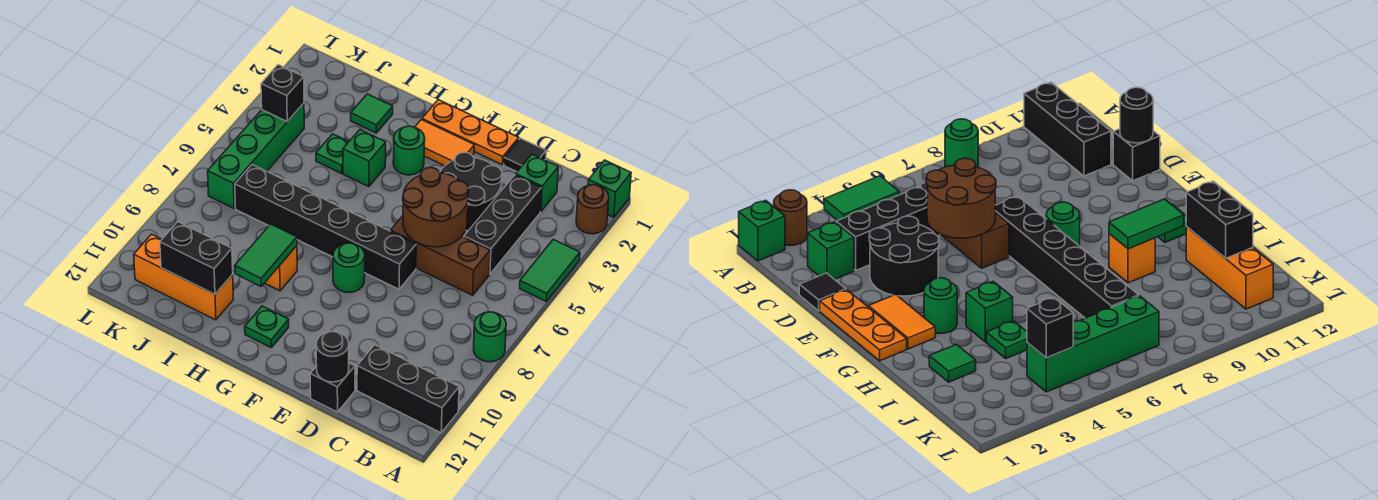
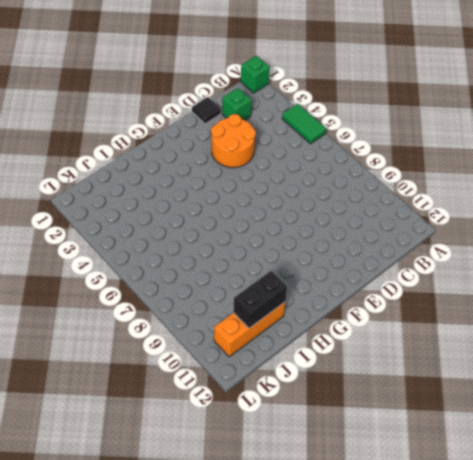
orange round brick D3:E4 level 1 -> black round brick D3:E4 level 1
none -> brown round brick A2 level 1
none -> green round brick A8 level 1
none -> black brick A11:C11 level 1

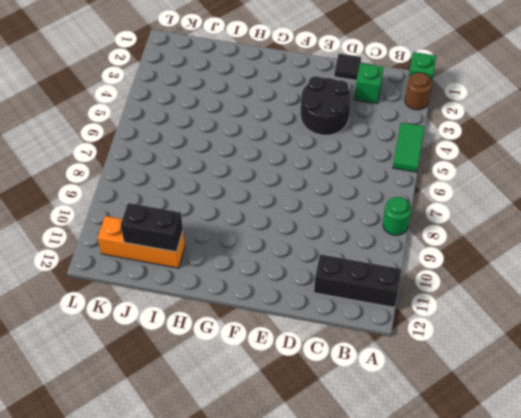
none -> black brick C3:C5 level 1
none -> brown brick C6:E6 level 1
none -> black brick D12 level 1

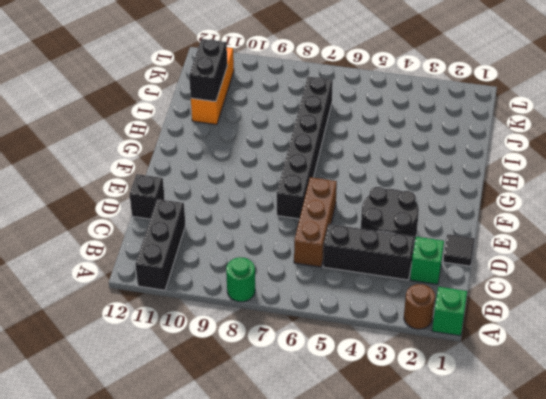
none -> green tile A4:A5 level 1
none -> orange plate E1:G1 level 1
none -> orange tile F2:G2 level 1

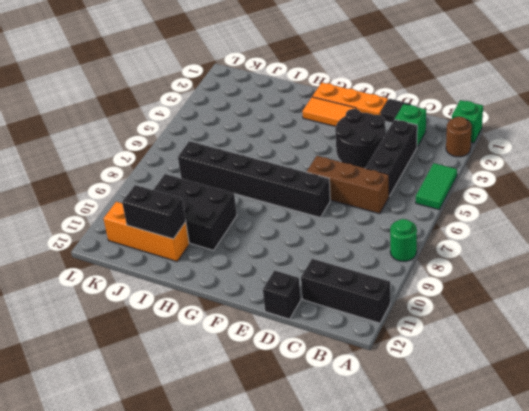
black brick H9:J10 level 1 -> orange brick H9 level 1
none -> green round brick F8 level 1
none -> green round brick G3 level 1
none -> green plate G11 level 1

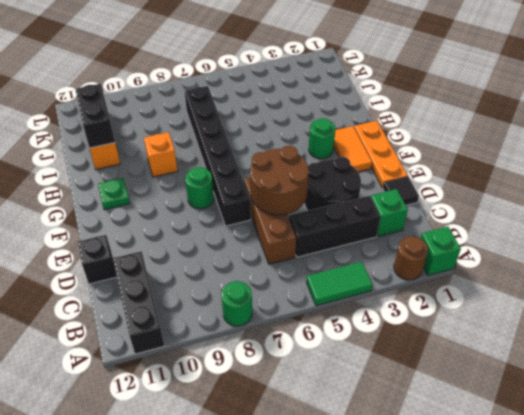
none -> green brick H4 level 1
none -> green tile I2 level 1
none -> green plate I4 level 1

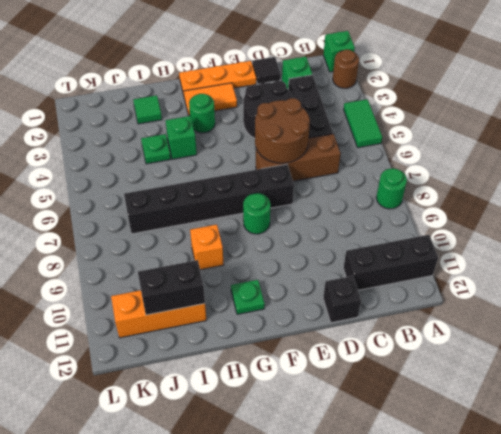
none -> green brick K4:K7 level 1
none -> black round brick D12 level 2
none -> green tile H9:H10 level 2

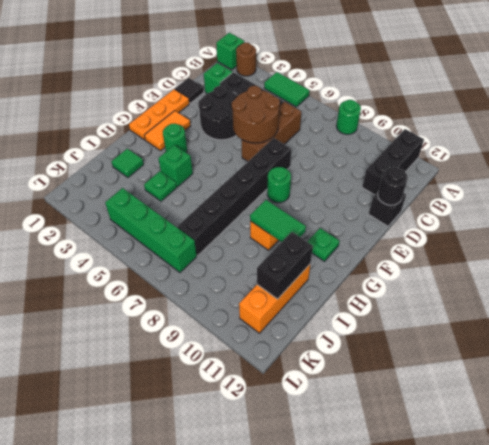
none -> black brick K4 level 2

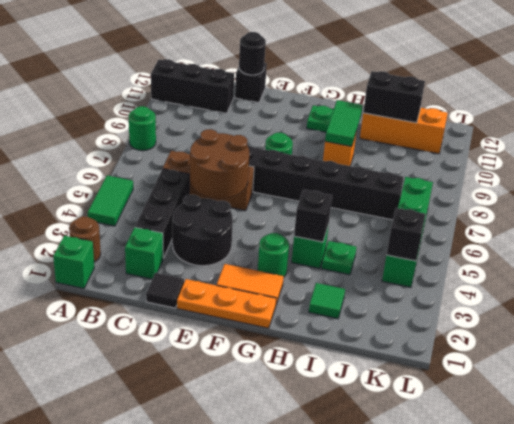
black brick H4 level 2 -> none

